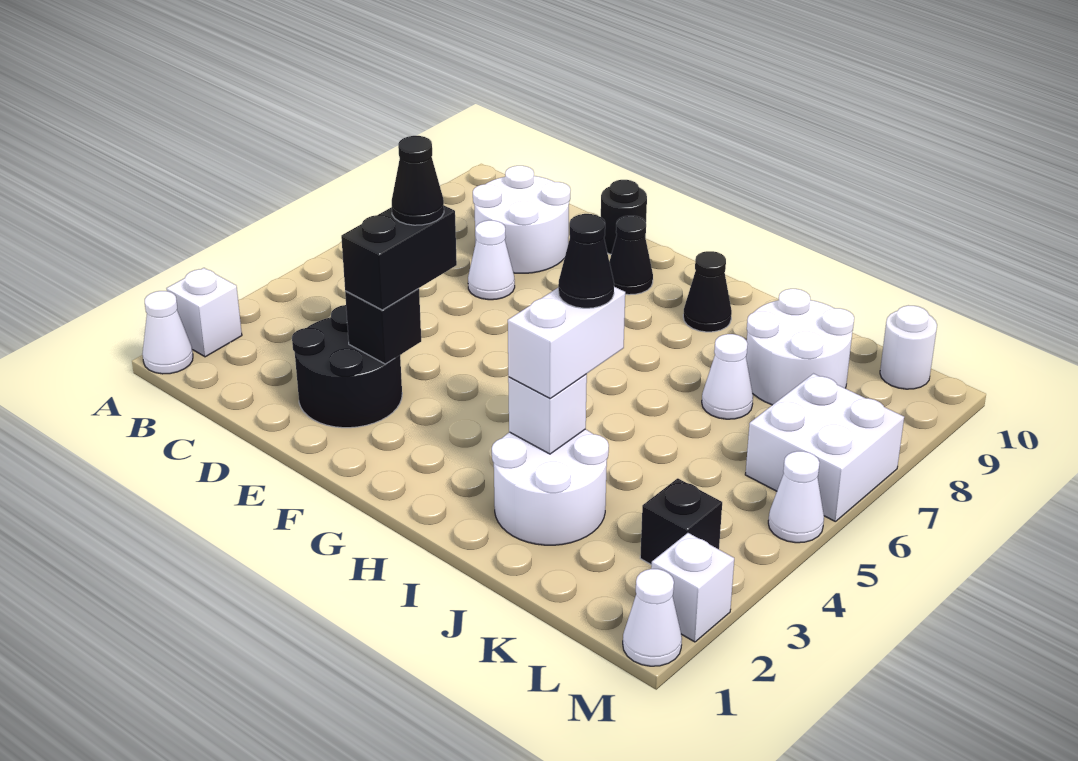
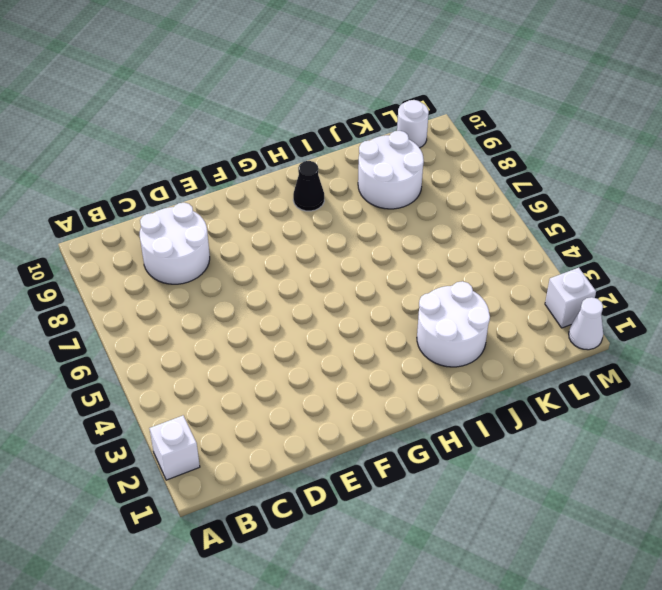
none -> white cone A1 level 1
none -> black round brick D2:E3 level 1
none -> white cone D7 level 1

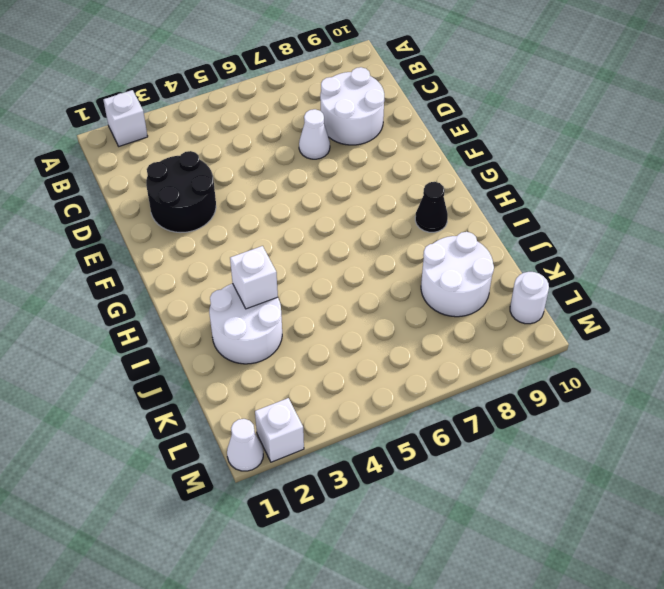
none -> white cone A1 level 1
none -> black round brick E10 level 1
none -> black cone F9 level 1

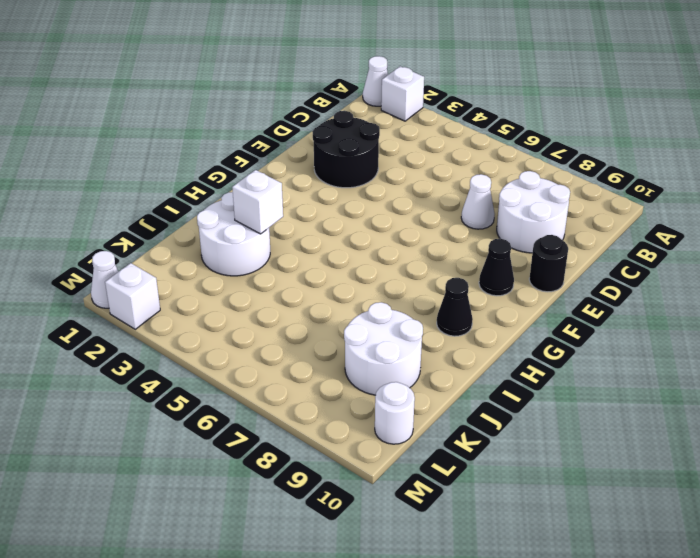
none -> white cone J7 level 1
none -> black brick L3 level 1
none -> white brick L6:M7 level 1

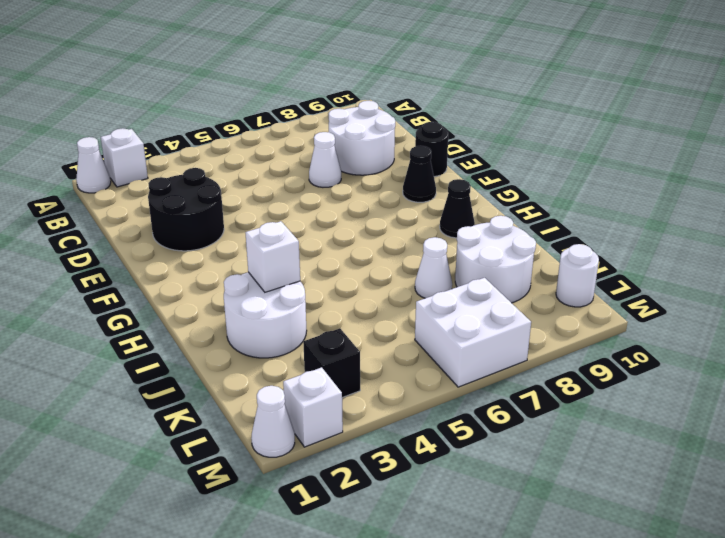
none -> white cone M5 level 1
none -> black brick E3 level 2
none -> black brick E3:E4 level 3

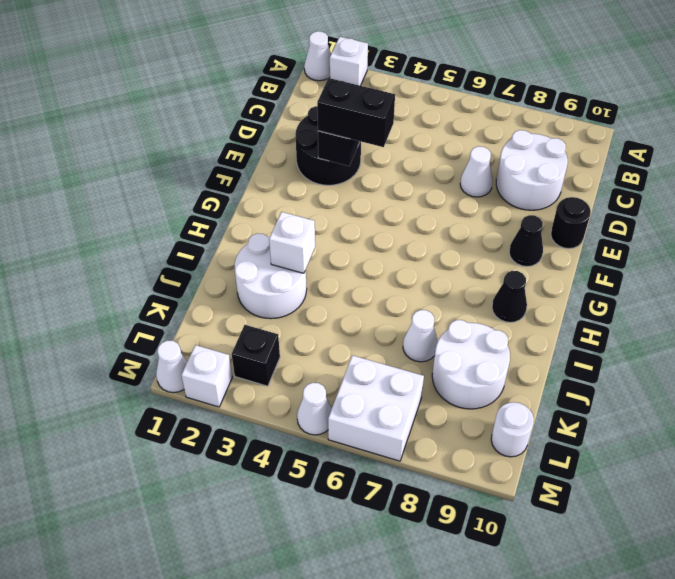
none -> white brick I3:I4 level 3
none -> black cone E4 level 4
none -> black cone I4 level 4

